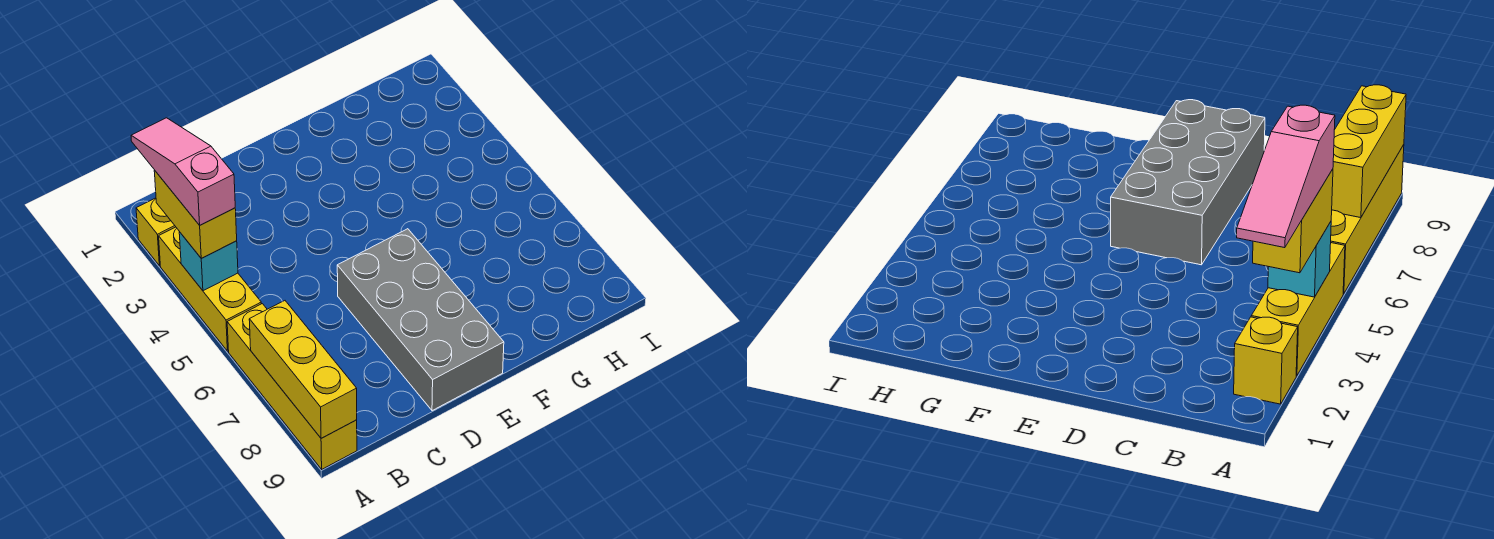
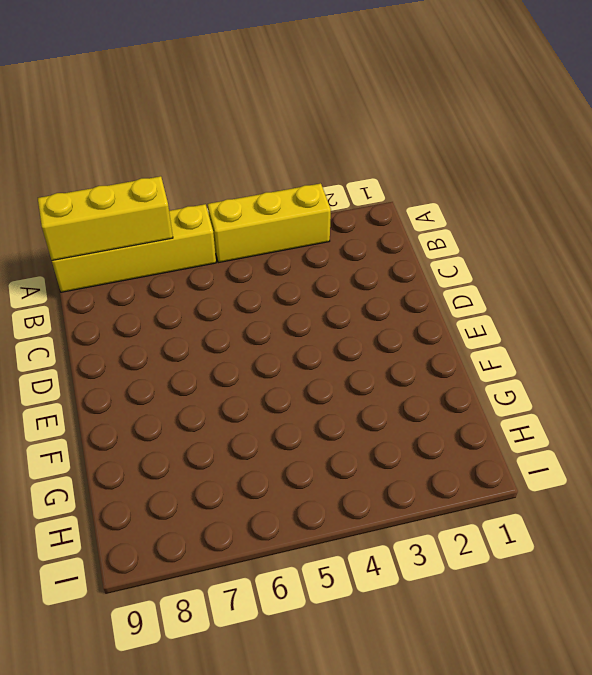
none -> yellow brick A2 level 1
none -> grey brick D6:E9 level 1

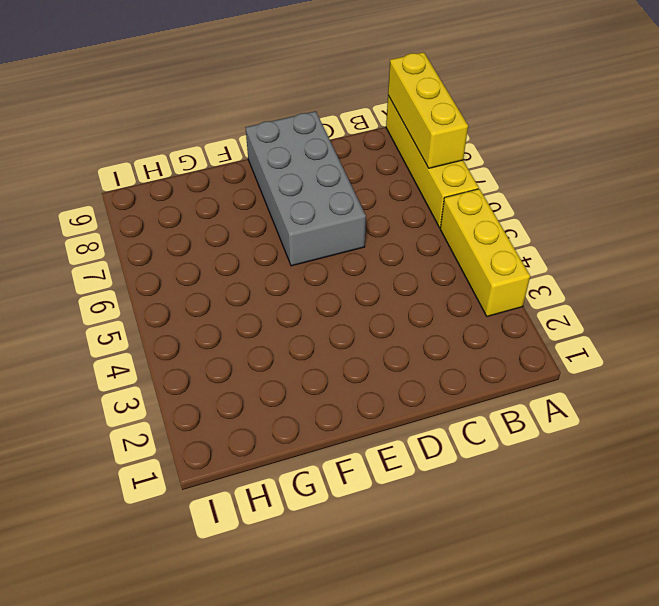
none -> yellow brick A2 level 1
none -> cyan brick A4 level 2

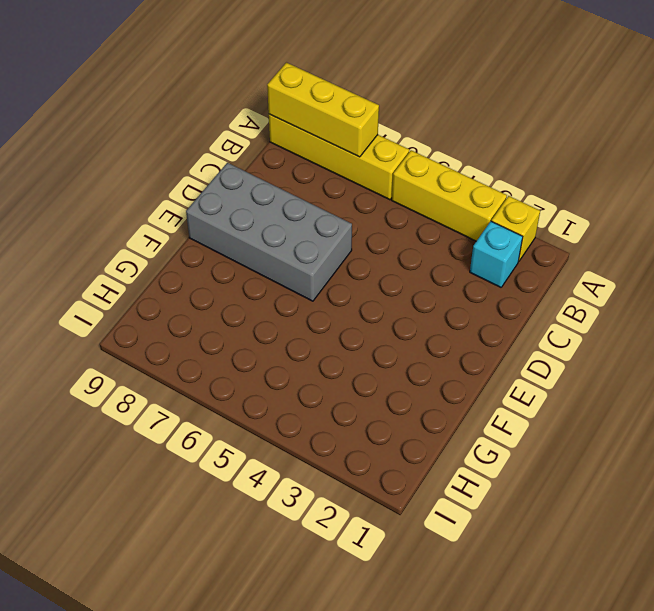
cyan brick B2 level 1 -> cyan brick A4 level 2
none -> yellow brick A3:A4 level 3
none -> pink slope A2:A4 level 4 top 4

